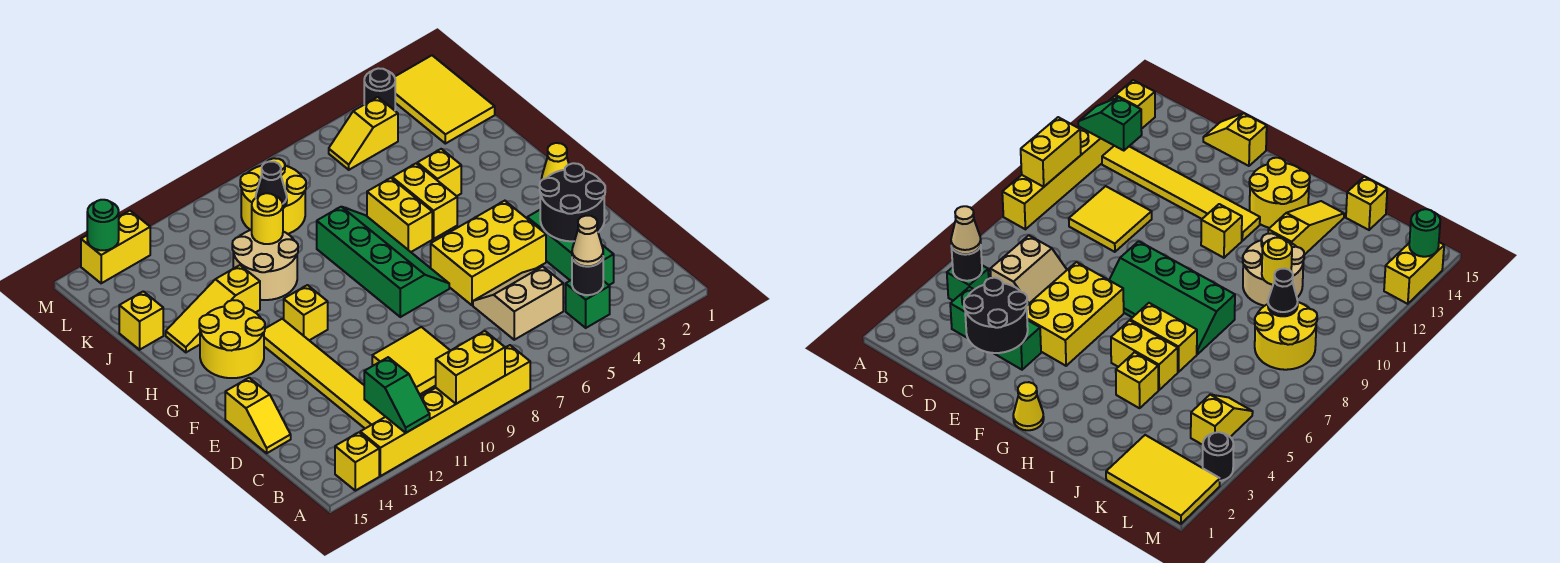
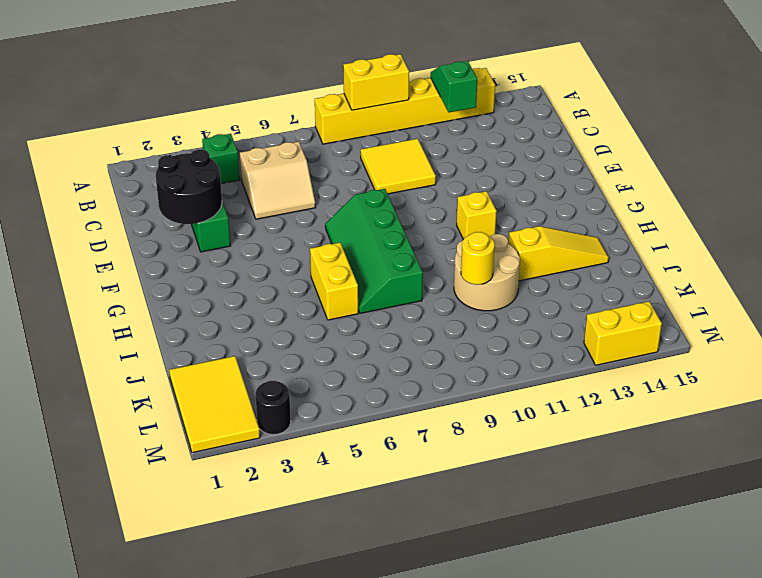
none -> yellow brick A14 level 1
none -> yellow tile B12:G12 level 1
none -> yellow slope D15:E15 level 1 top E
none -> yellow brick E4:F6 level 1

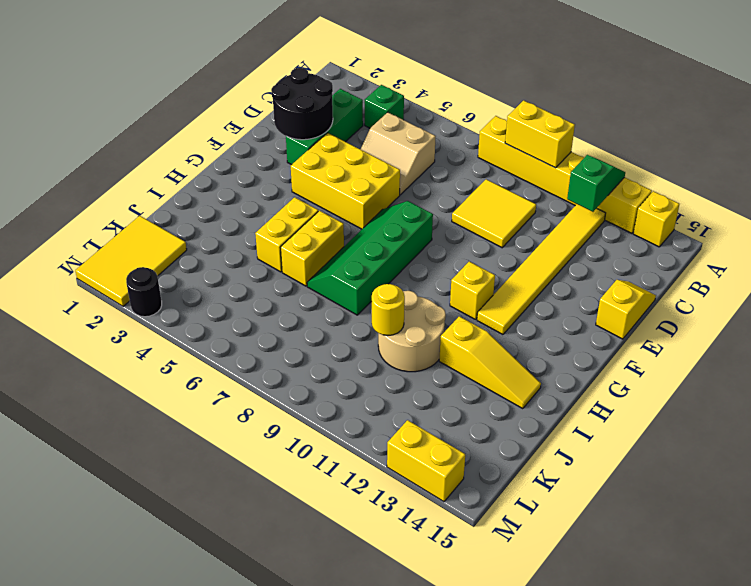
none -> yellow cone G1 level 1
none -> yellow round brick G13:H14 level 1
none -> yellow brick I4 level 1
none -> yellow brick J15 level 1

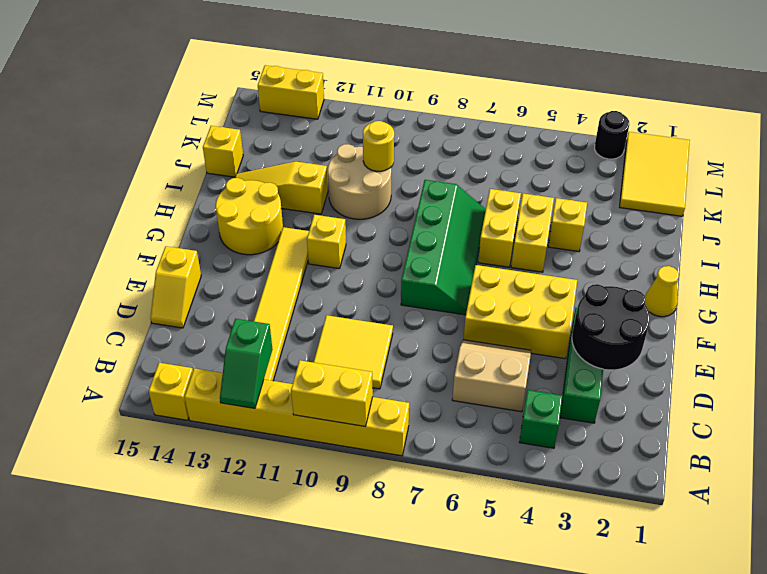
none -> yellow round brick K8:L9 level 1
none -> yellow slope L4:L5 level 1 top 4
none -> black round brick B4 level 2
none -> black cone K9 level 2

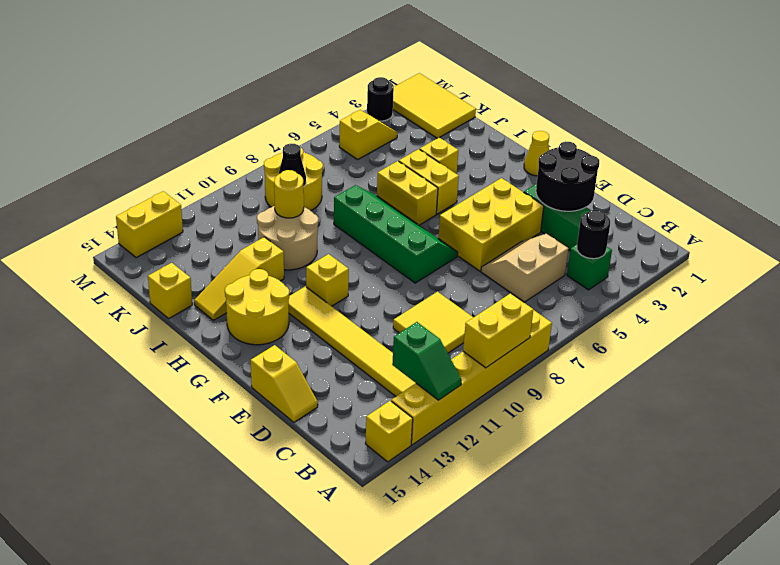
yellow slope L4:L5 level 1 top 5 -> yellow slope L4:L5 level 1 top 4
none -> green round brick M14 level 2
none -> tan cone B4 level 3

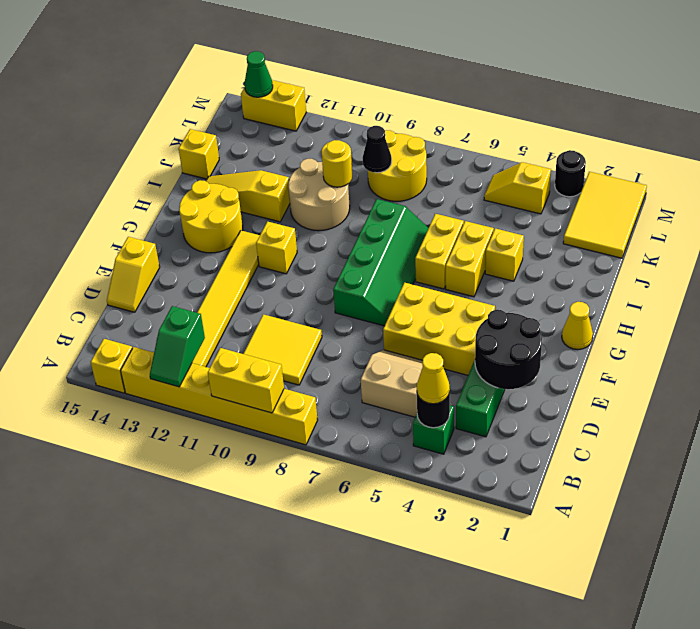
yellow cone B4 level 3 -> tan cone B4 level 3
green cone M14 level 2 -> green round brick M14 level 2

